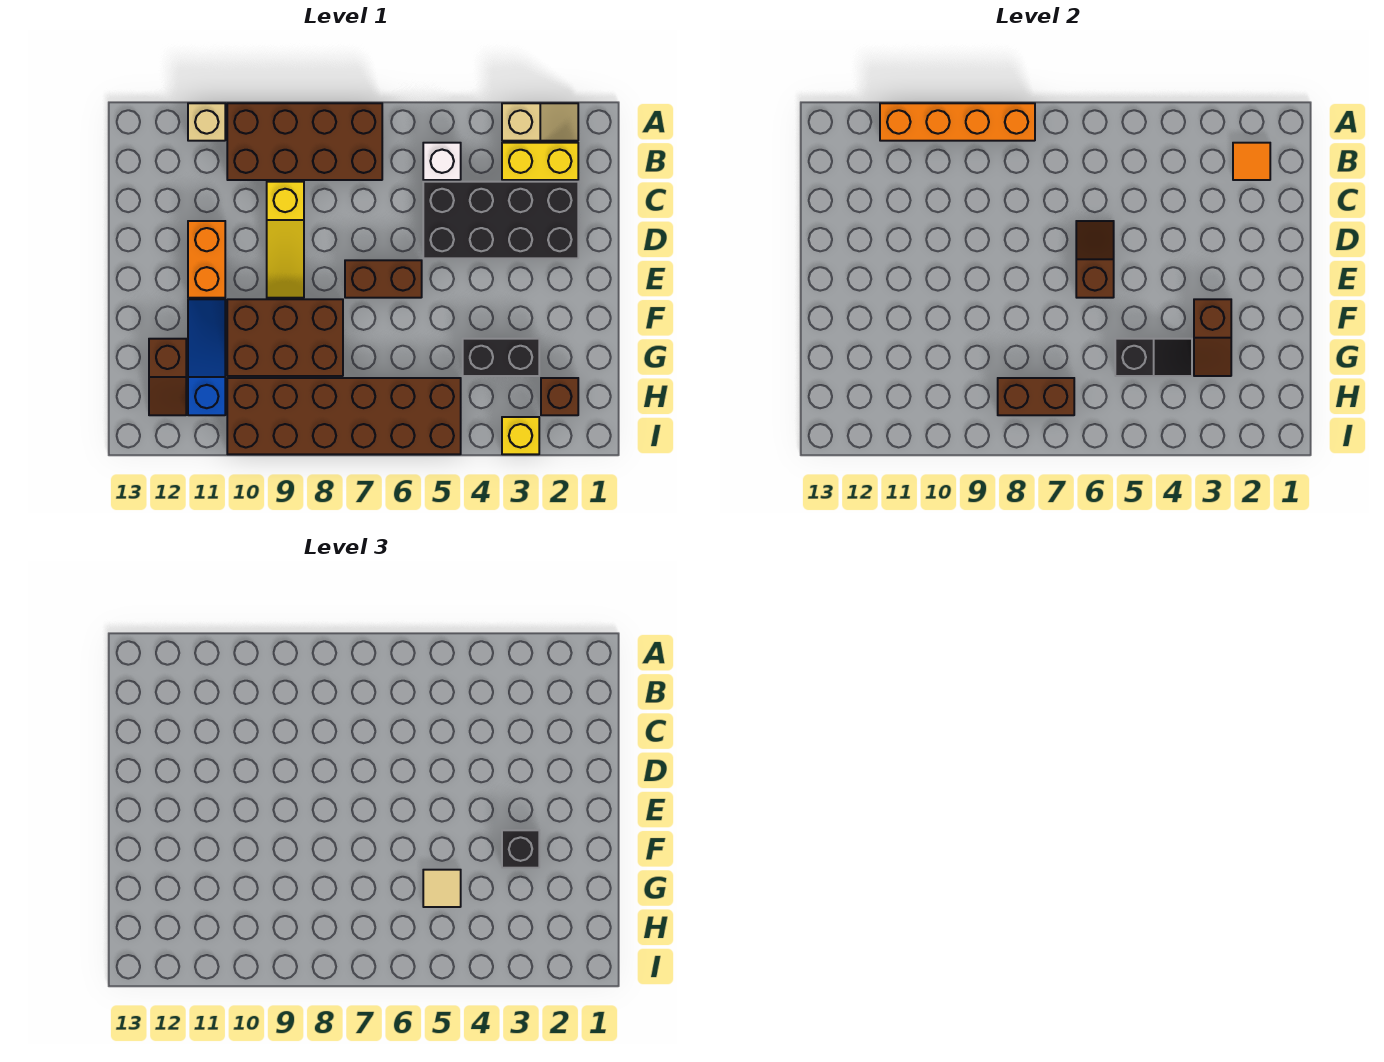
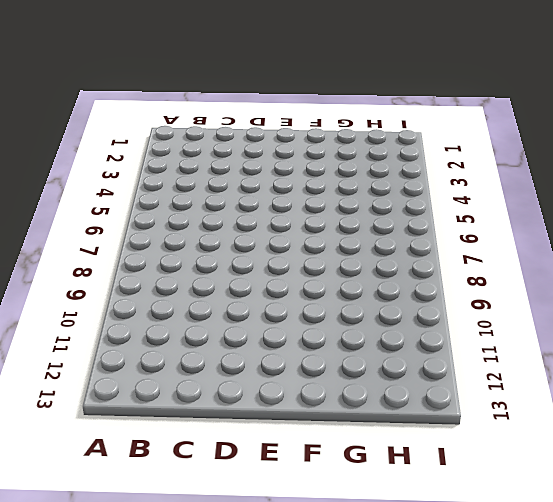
none -> tan slope A2:A3 level 1 top 3
none -> brown brick A7:B10 level 1
none -> tan brick A11 level 1

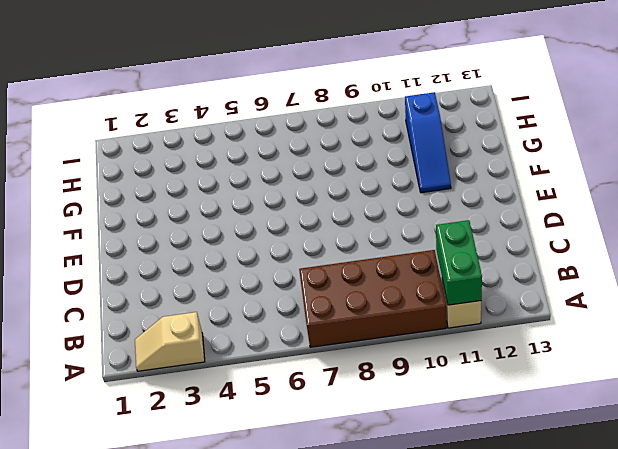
green brick A11:B11 level 2 -> orange brick A8:A11 level 2
none -> yellow brick B2:B3 level 1
none -> white brick B5 level 1
none -> black brick C2:D5 level 1

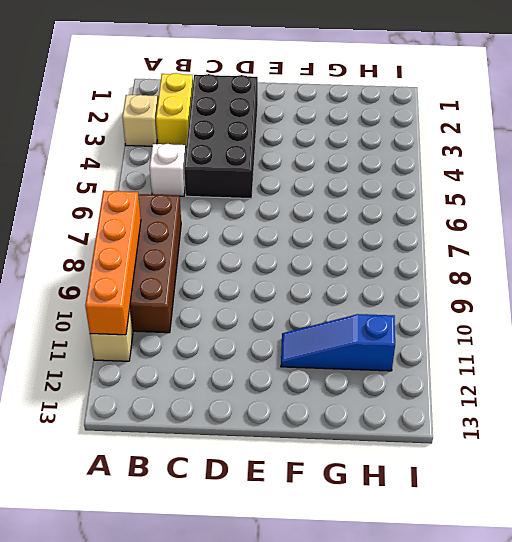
none -> yellow slope C9:E9 level 1 top C
none -> orange brick D11:E11 level 1
none -> brown brick E6:E7 level 1

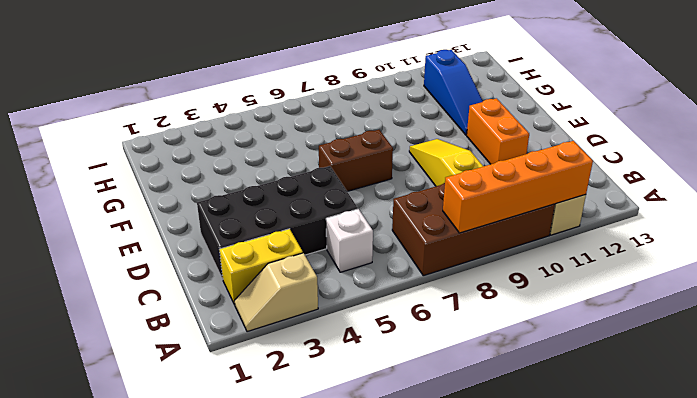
none -> brown brick F8:G10 level 1
none -> black brick G3:G4 level 1
none -> brown slope G12:H12 level 1 top G

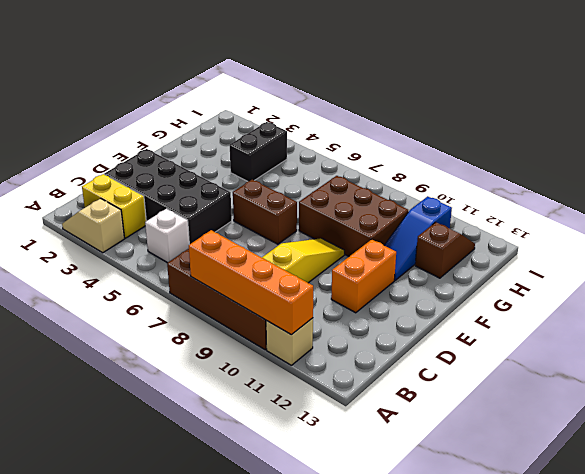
black brick G4:H4 level 1 -> black brick G3:G4 level 1
none -> brown brick H2 level 1
none -> brown brick H5:I10 level 1
none -> yellow brick I3 level 1

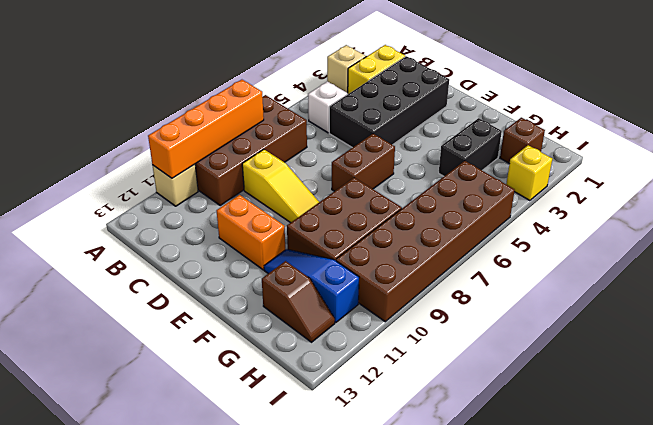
none -> orange tile B2 level 2
none -> brown slope D6:E6 level 2 top E
none -> brown slope F3:G3 level 2 top F

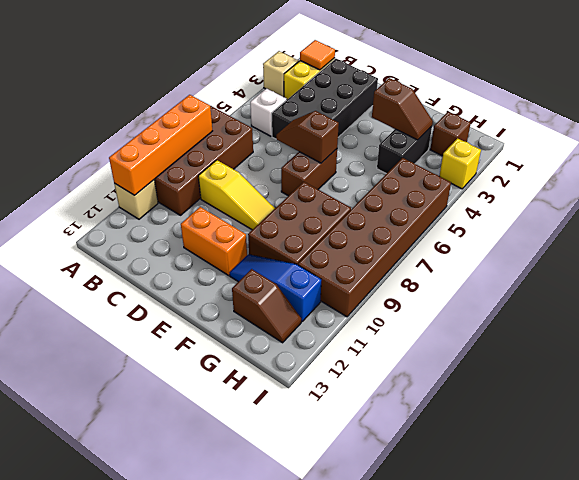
none -> black slope G4:G5 level 2 top 5
none -> brown brick H7:H8 level 2
none -> black brick F3 level 3

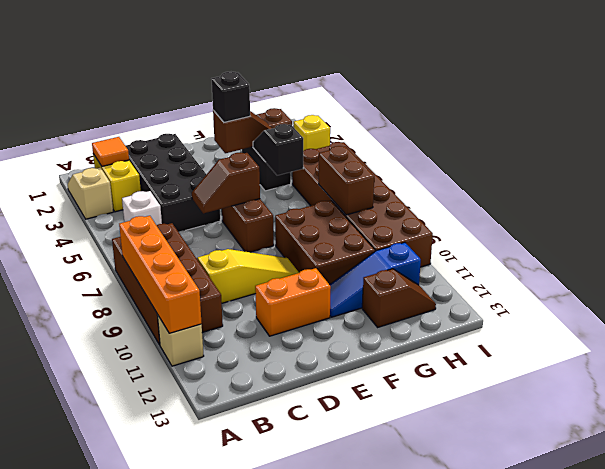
none -> tan tile G5 level 3

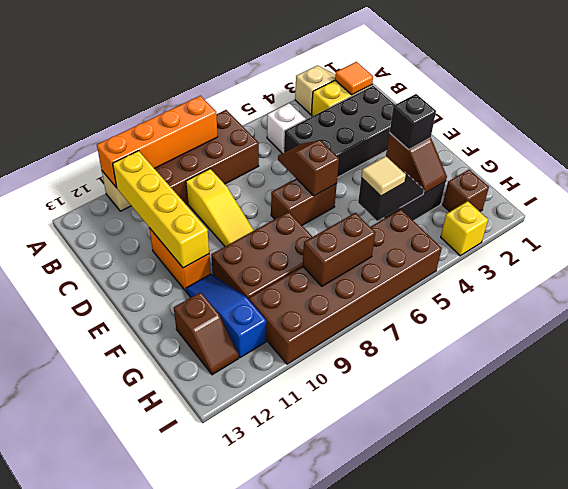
yellow brick B11:E11 level 2 -> none

